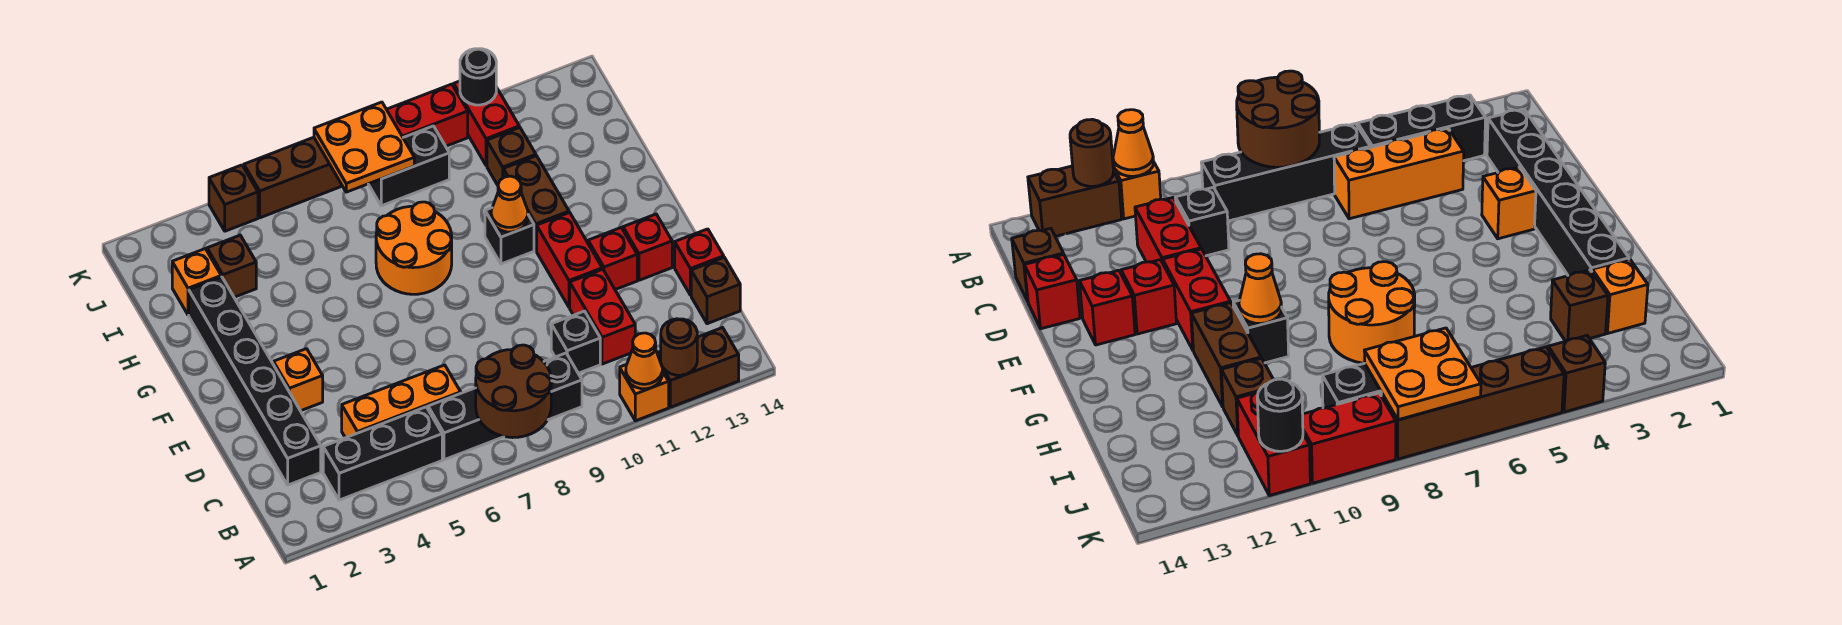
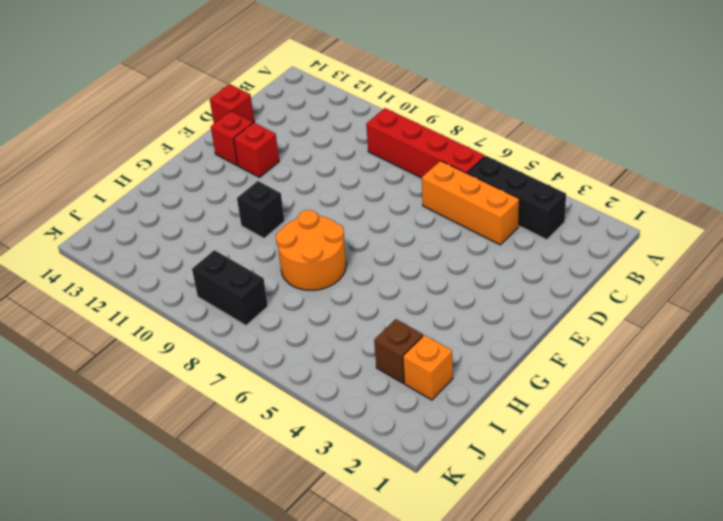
red brick B6:B9 level 1 -> black brick B6:B9 level 1
none -> orange brick A11 level 1
none -> brown brick A12:A13 level 1
none -> black brick C2:H2 level 1
none -> black brick C10 level 1

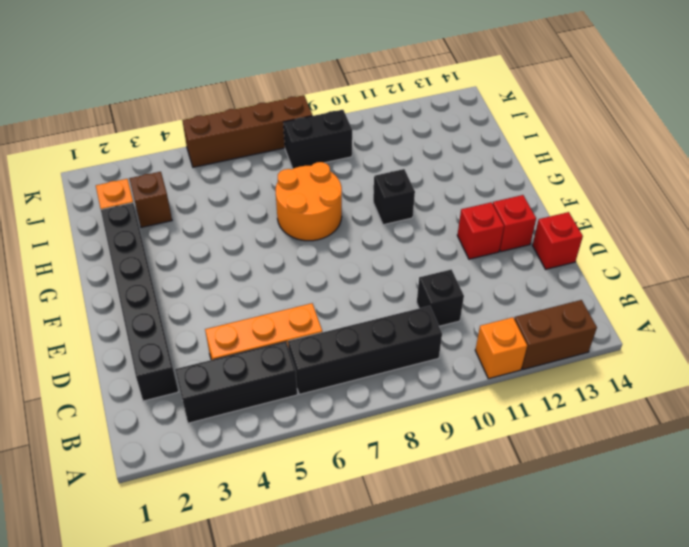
none -> red brick C11:D11 level 1
none -> brown brick C14 level 1
none -> orange brick E3 level 1
none -> red brick E11:F11 level 1

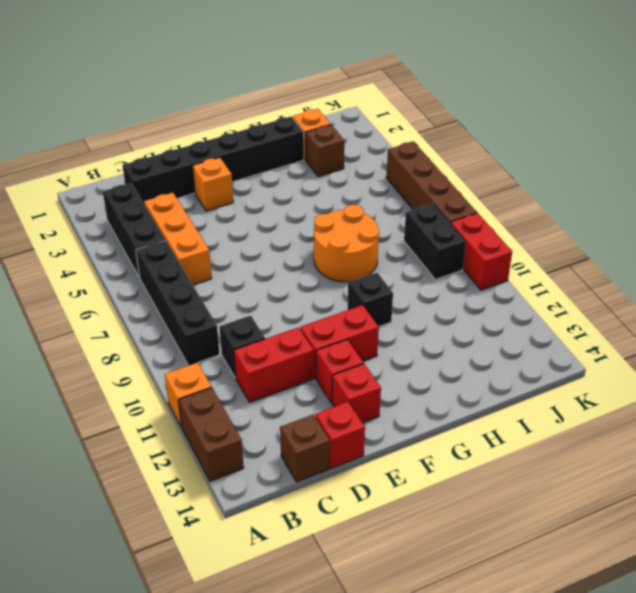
none -> brown brick G11:H11 level 1
none -> brown brick I11 level 1
none -> red brick J11:K11 level 1
none -> brown brick K4 level 1

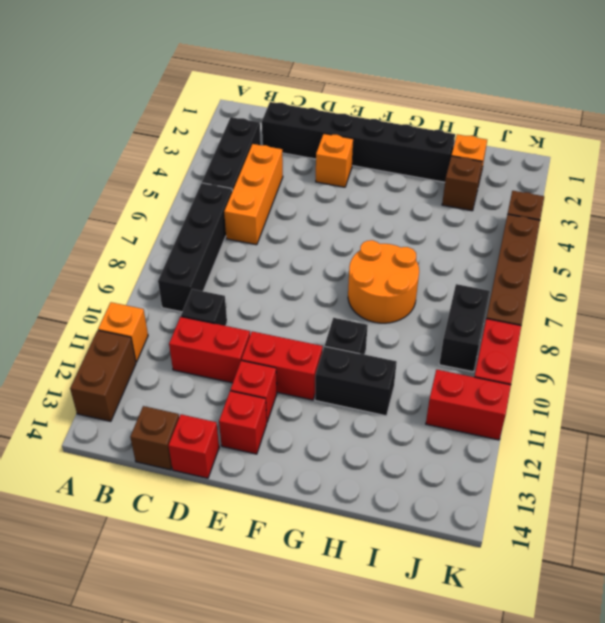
black brick G11:H11 level 1 -> brown brick G11:H11 level 1
none -> brown brick I11 level 1
none -> brown round brick A7:B8 level 2
none -> orange cone A11 level 2
none -> brown round brick A12 level 2

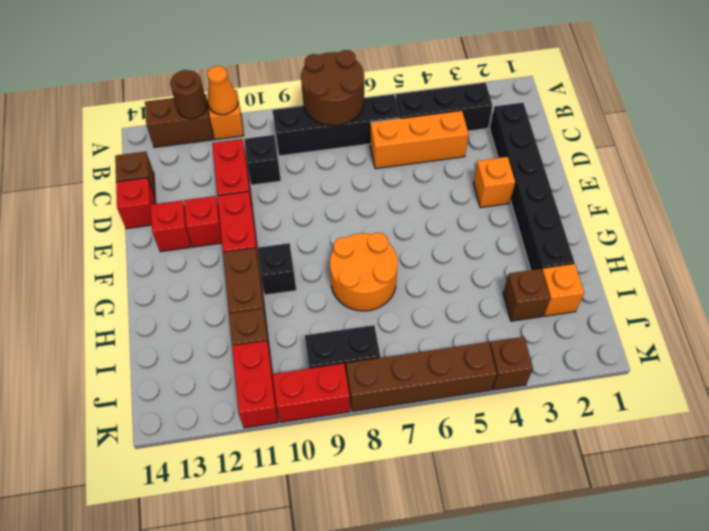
none -> orange cone G10 level 2
none -> orange plate J7:K8 level 2
none -> black round brick K11 level 2

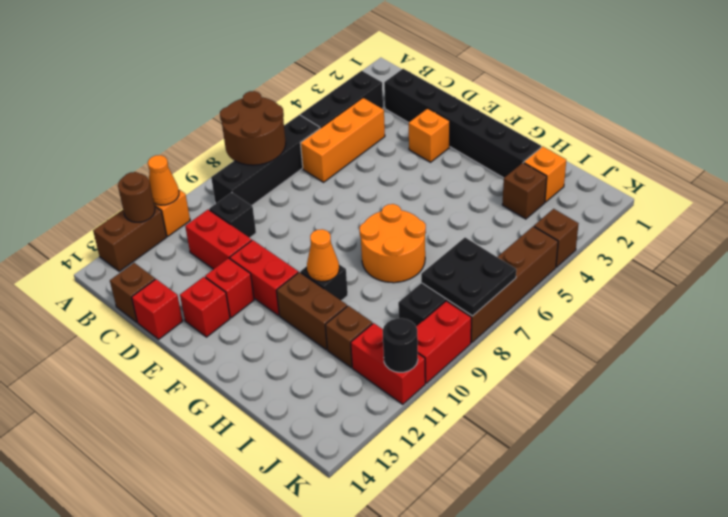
black plate J7:K8 level 2 -> orange plate J7:K8 level 2

